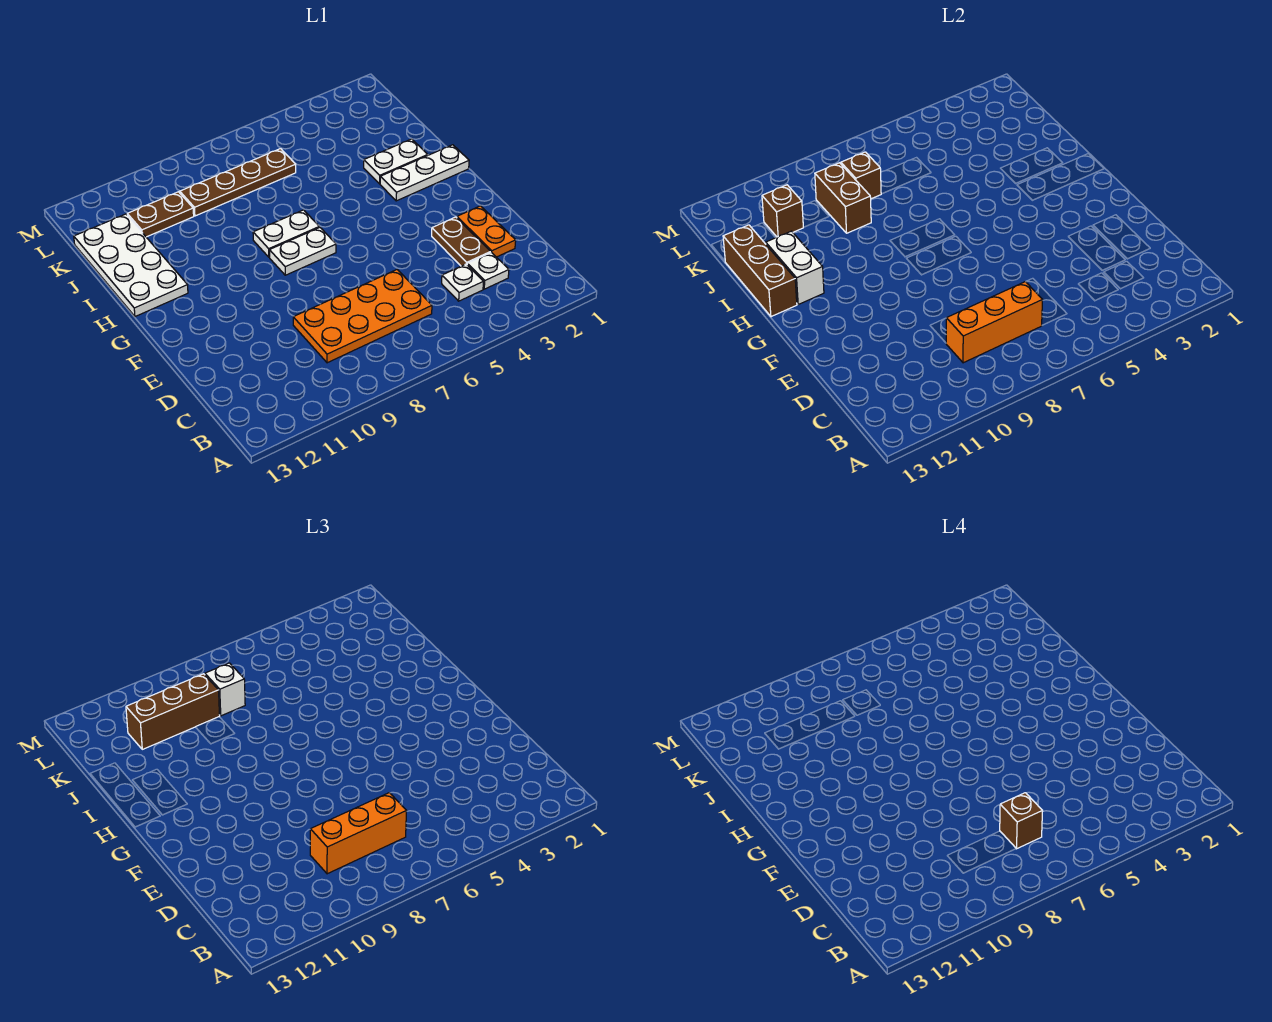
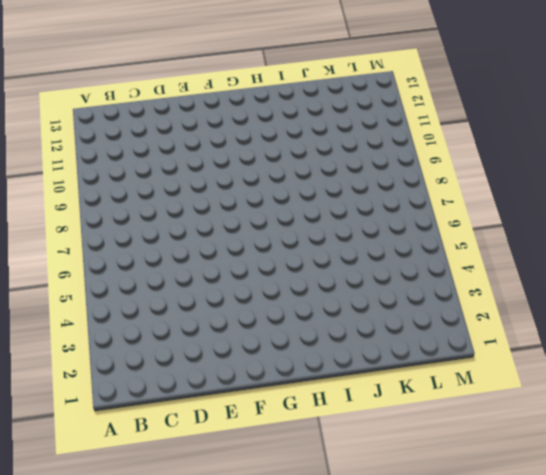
none -> white plate C3 level 1
none -> white plate C4 level 1
none -> orange plate C6:D9 level 1

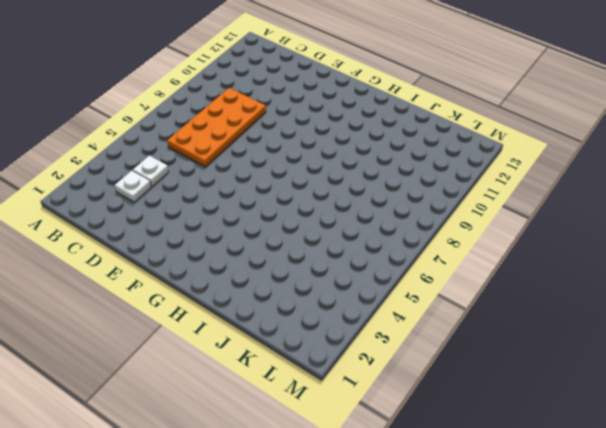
none -> orange plate D2:E2 level 1
none -> brown plate D3:E3 level 1
none -> white plate G7:G8 level 1

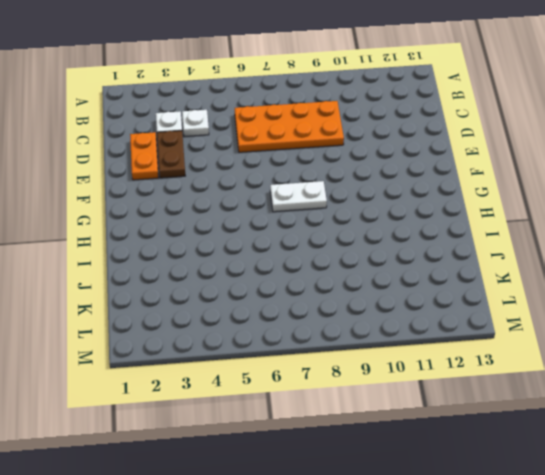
none -> white plate H1:H3 level 1
none -> white plate H7:H8 level 1
none -> white plate H12:K13 level 1

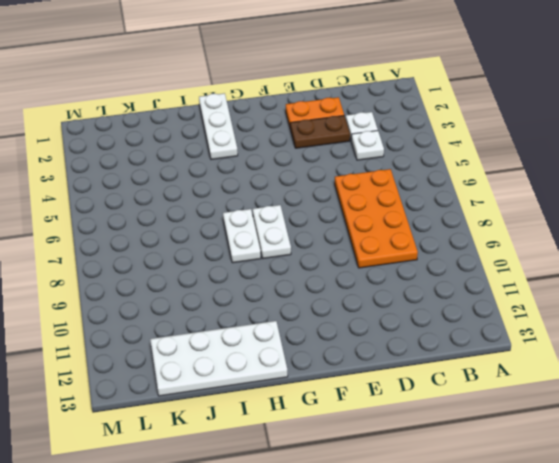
none -> white plate I2:I3 level 1
none -> brown plate K6:K9 level 1
none -> brown plate K10:K11 level 1

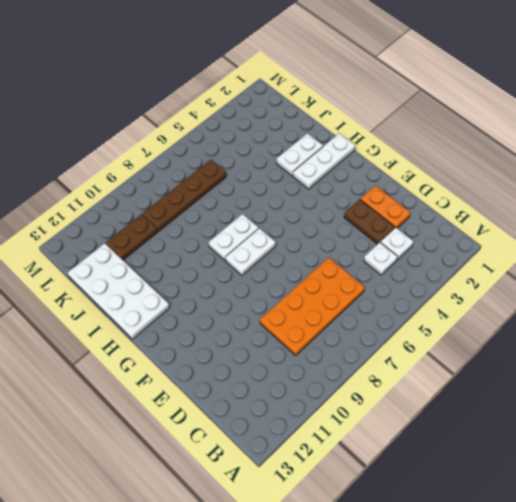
none -> orange brick C7:C9 level 2
none -> white brick H12:I12 level 2
none -> brown brick H13:J13 level 2

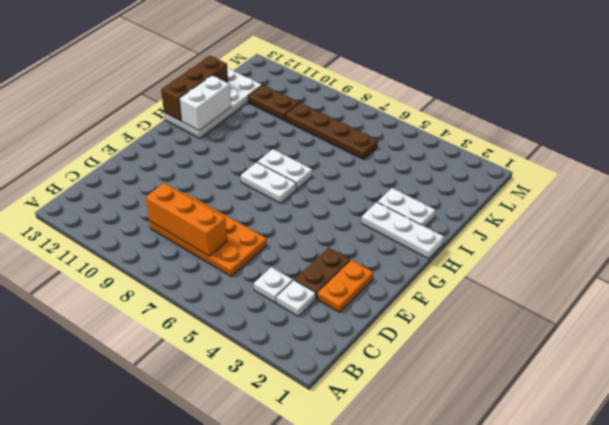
none -> brown brick J9:K9 level 2
none -> brown brick K8 level 2
none -> brown brick K11 level 2

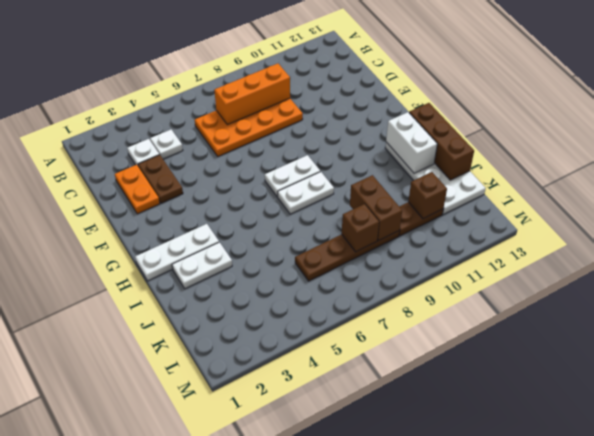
none -> orange brick C7:C9 level 3
none -> white brick K8 level 3
none -> brown brick K9:K11 level 3

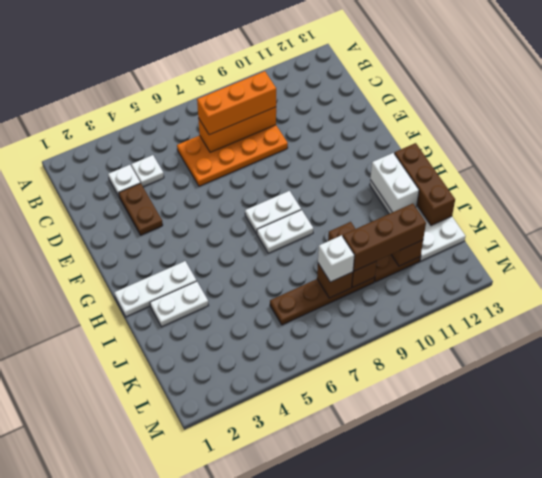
none -> orange plate D2:E2 level 1
none -> brown brick C7 level 4

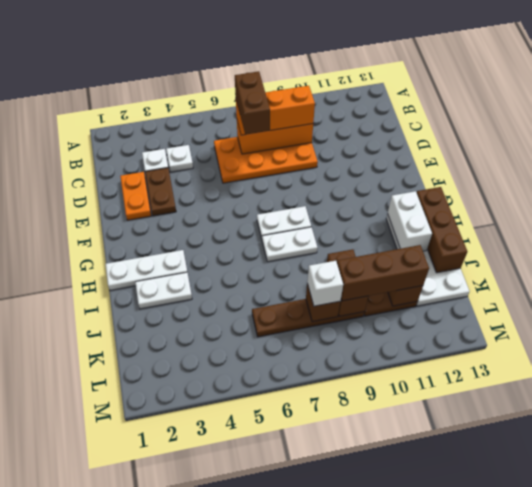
brown brick C7:D7 level 4 -> brown brick C7 level 4

